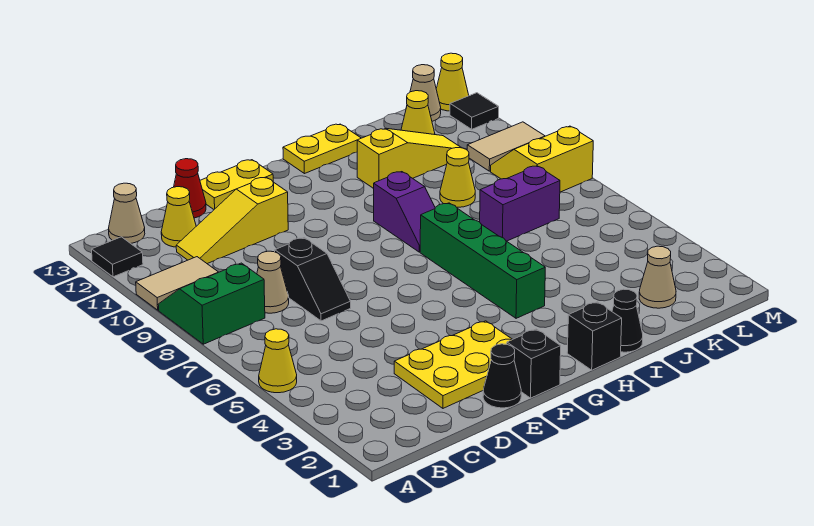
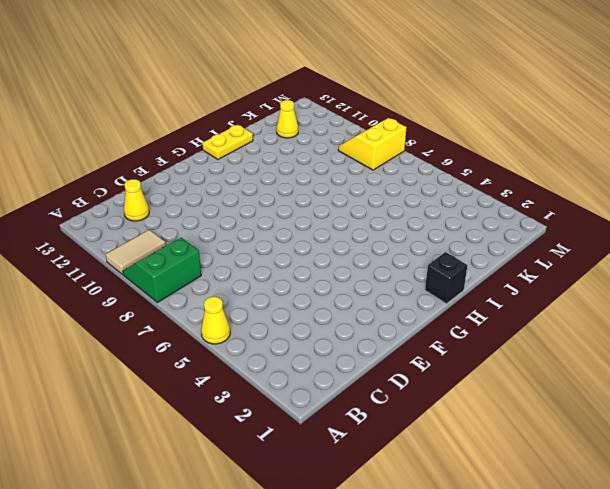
none -> black tile A12 level 1
none -> tan cone B13 level 1
none -> tan cone C8 level 1

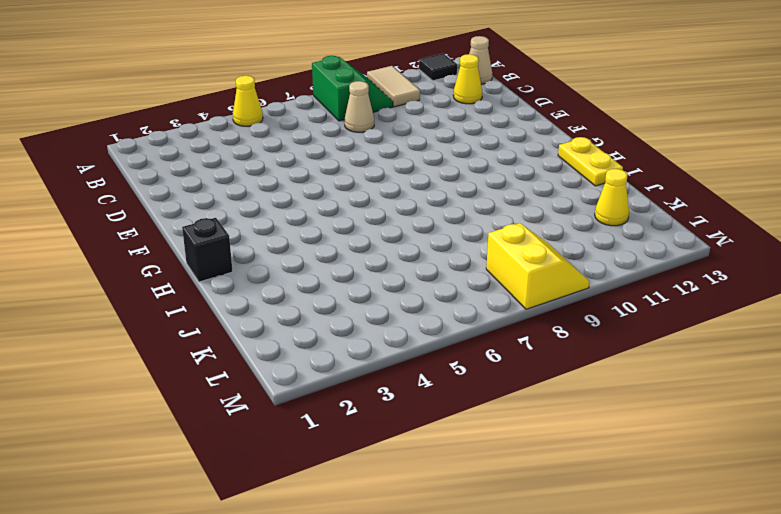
none -> yellow slope C11:E11 level 1 top E
none -> yellow plate D2:F3 level 1
none -> black slope D7:D8 level 1 top 8

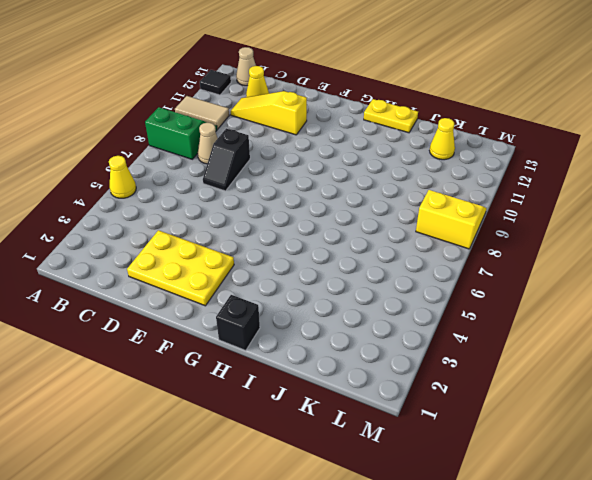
none -> red cone D13 level 1
none -> black cone E1 level 1
none -> yellow plate E13:F13 level 1

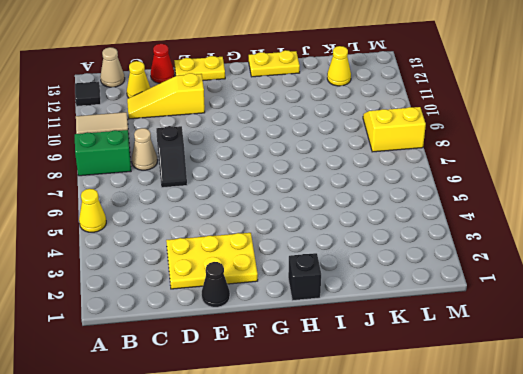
none -> black brick F1 level 1
none -> green brick H4:H7 level 1
none -> purple slope H8:H9 level 1 top 9

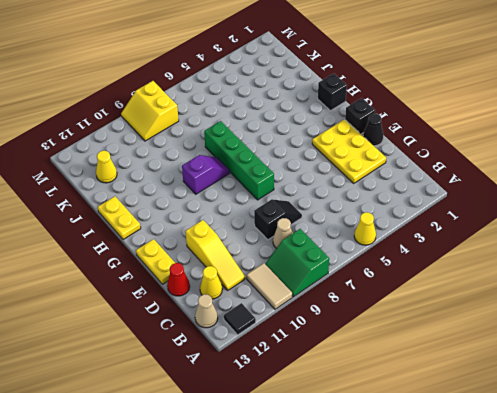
green brick F7:I7 level 1 -> green brick H4:H7 level 1
none -> black cone I1 level 1
none -> yellow slope I11:K11 level 1 top I
none -> purple brick J7:K7 level 1

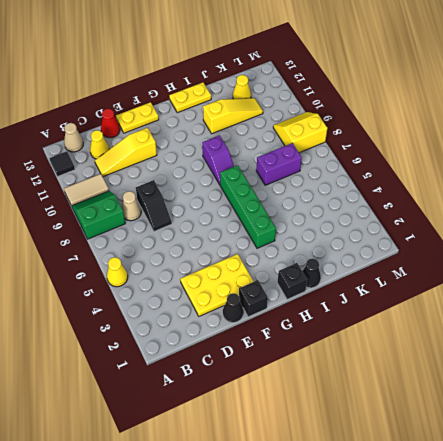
none -> yellow cone J9 level 1
none -> tan cone K2 level 1
none -> tan tile L10:M10 level 1

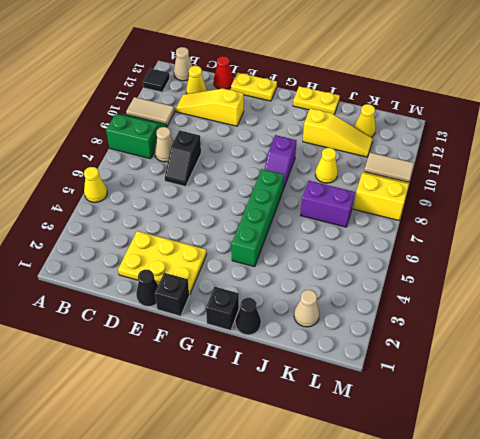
none -> tan cone L13 level 1
none -> black tile M12 level 1
none -> yellow cone M13 level 1

